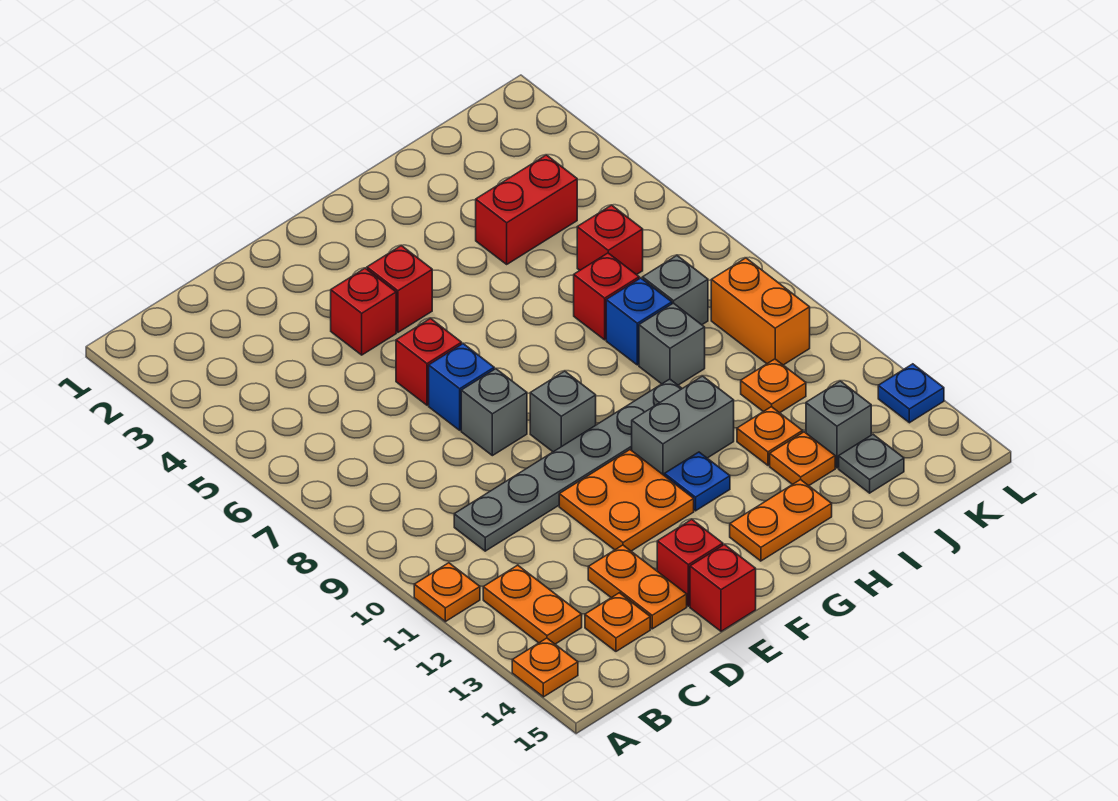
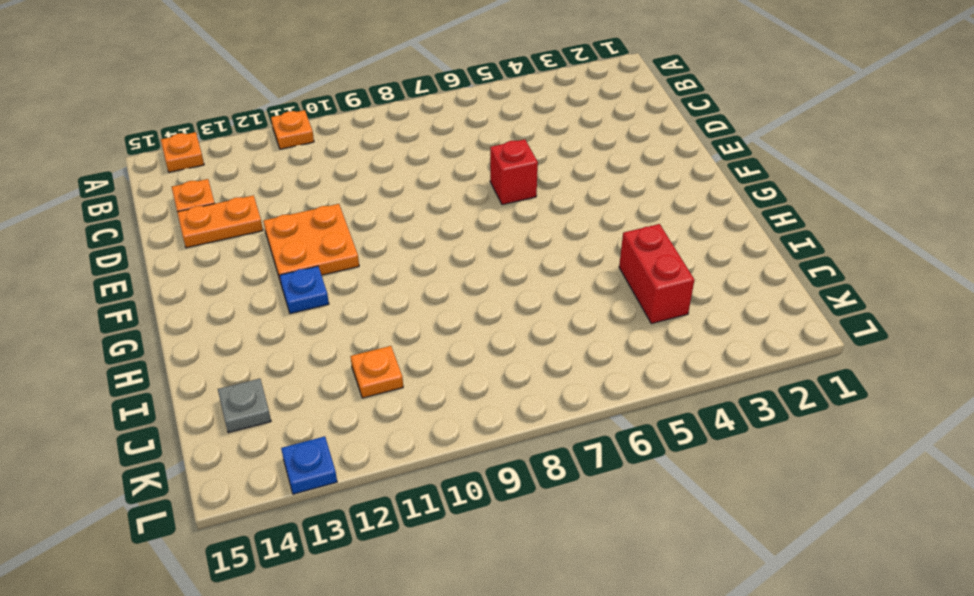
none -> orange plate B12:B13 level 1
none -> grey plate C10:H10 level 1
none -> red brick E4 level 1
none -> blue brick E7 level 1

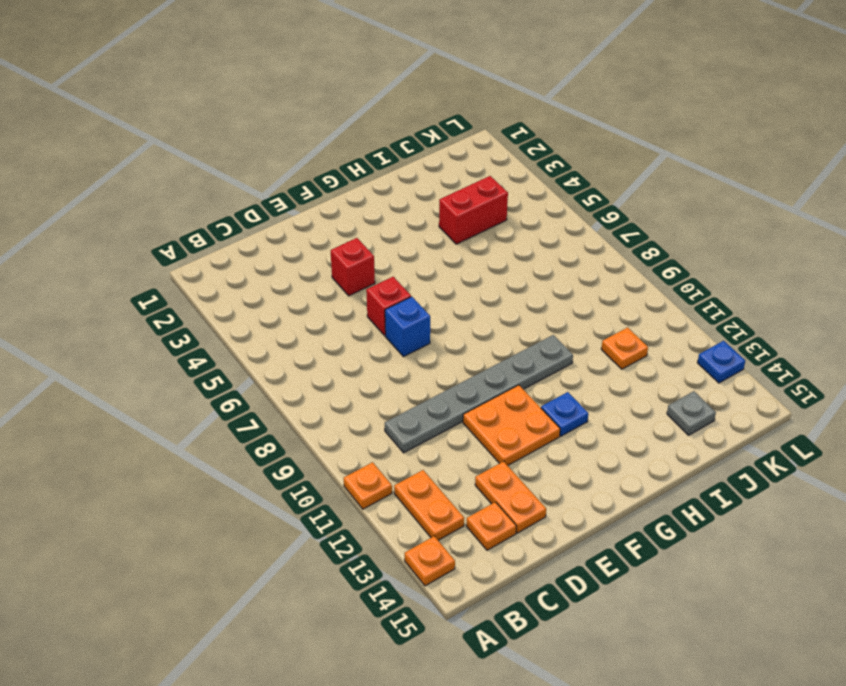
none -> grey brick E8 level 1
none -> red brick E14 level 1
none -> red brick E15 level 1
none -> red brick F4 level 1

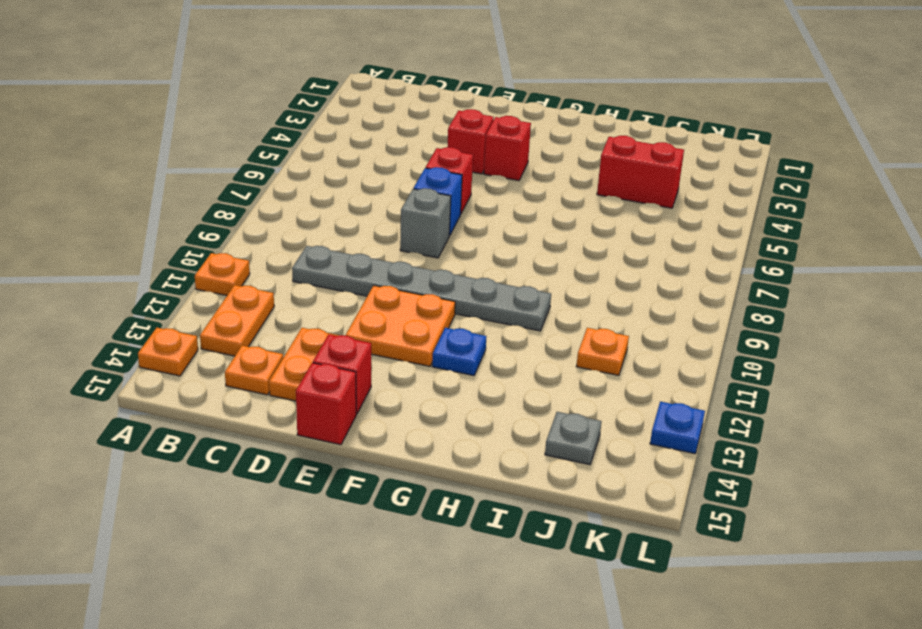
none -> grey brick F9 level 1
none -> grey brick G11:H11 level 1
none -> orange plate G14:H14 level 1
none -> red brick I7 level 1

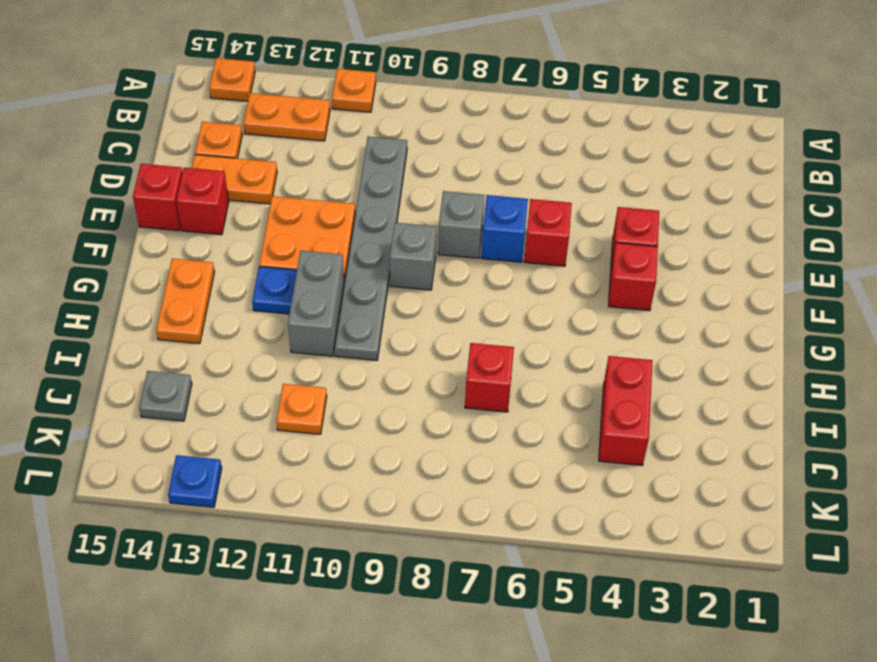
none -> blue brick I8 level 1
none -> grey brick I9 level 1
none -> orange plate I12 level 1
none -> orange plate I13 level 1

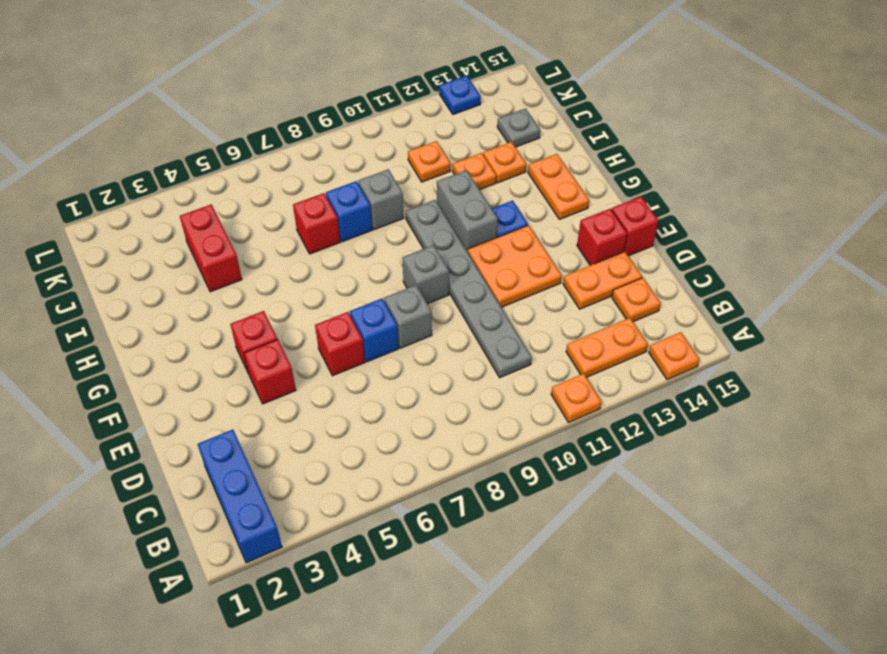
blue brick A2:C2 level 1 -> none
none -> red brick J6 level 1
none -> grey brick J8 level 1
none -> grey brick J13 level 1
none -> orange brick K9:K10 level 1

